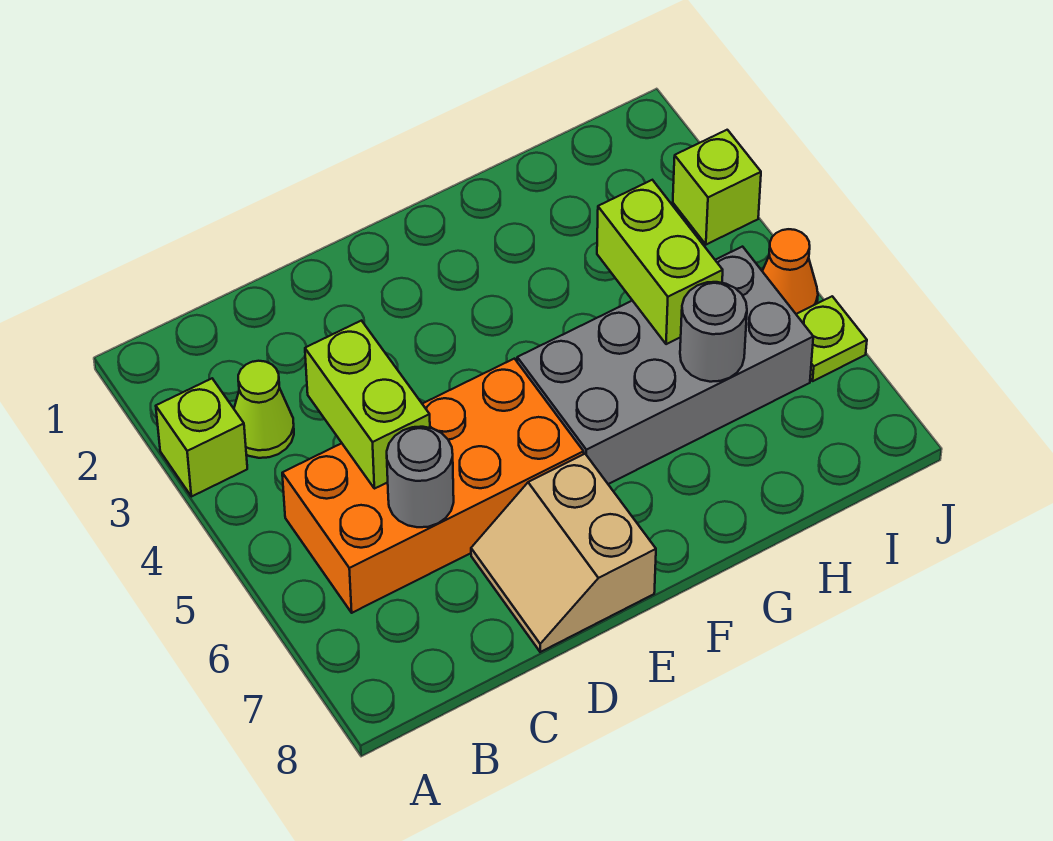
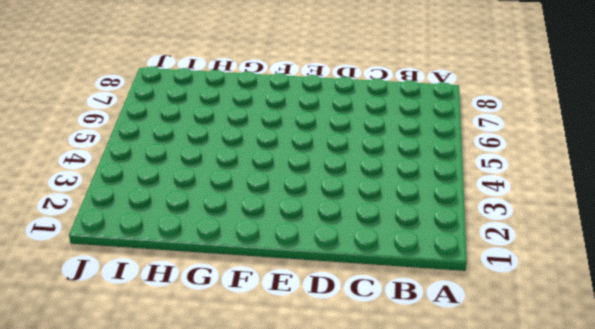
none -> lime brick A3 level 1
none -> lime cone B3 level 1
none -> orange brick B5:E6 level 1

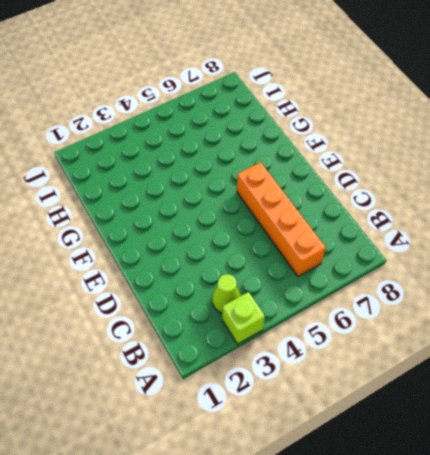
orange brick B6:E6 level 1 -> orange brick B5:E6 level 1
none -> tan slope D7:E8 level 1 top E
none -> grey brick F5:I6 level 1
none -> lime brick J3 level 1

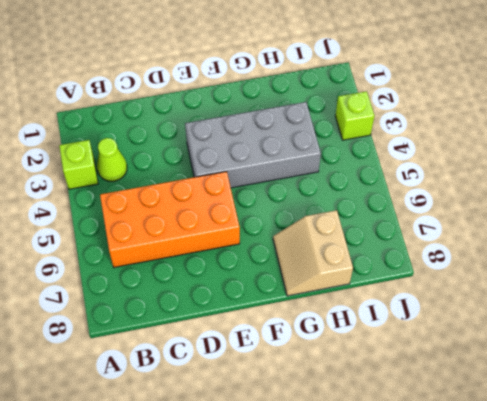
grey brick E3:H4 level 1 -> grey brick F5:I6 level 1
tan slope G7:H8 level 1 top H -> tan slope D7:E8 level 1 top E
none -> orange cone J5 level 1
none -> lime plate J6 level 1
none -> lime brick C4:C5 level 2

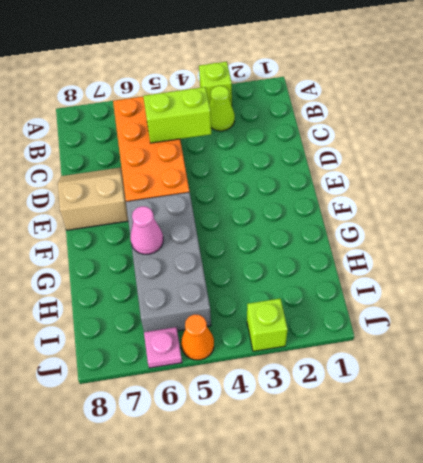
pink cone G6 level 2 -> none
pink plate J6 level 1 -> lime plate J6 level 1
none -> grey round brick C6 level 2
none -> lime brick H4:H5 level 2
none -> grey round brick H6 level 2

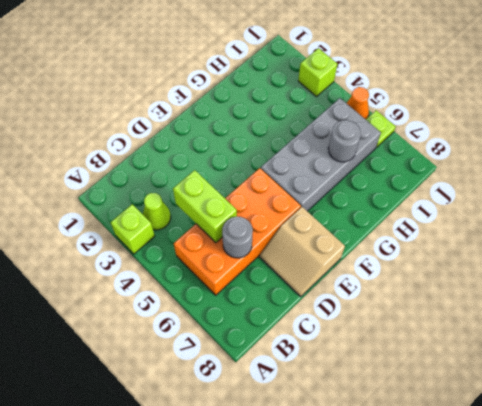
none -> lime brick H4:H5 level 2

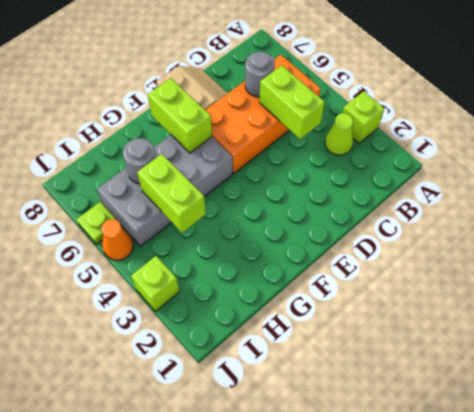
lime brick F6:F7 level 2 -> none

